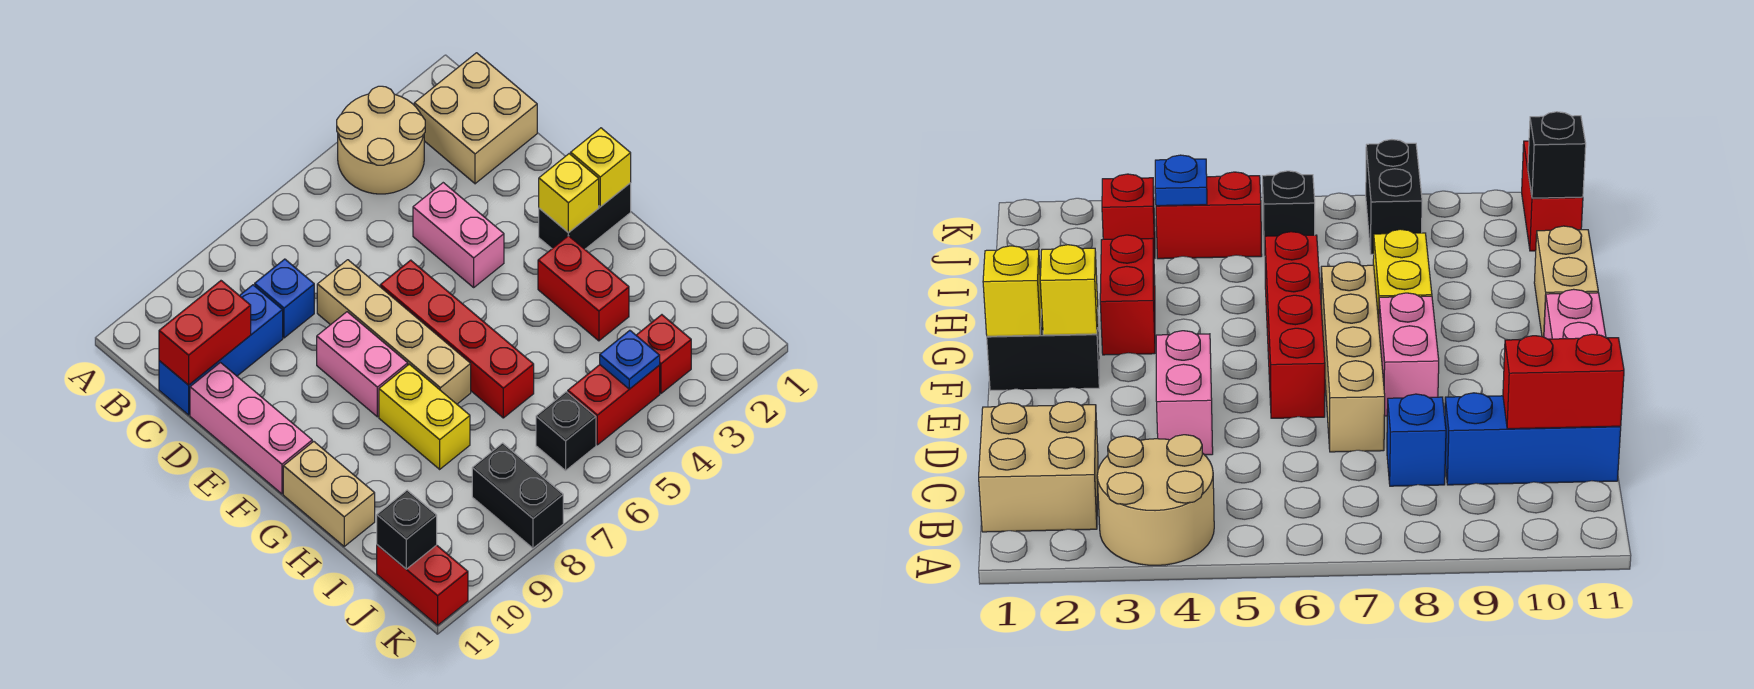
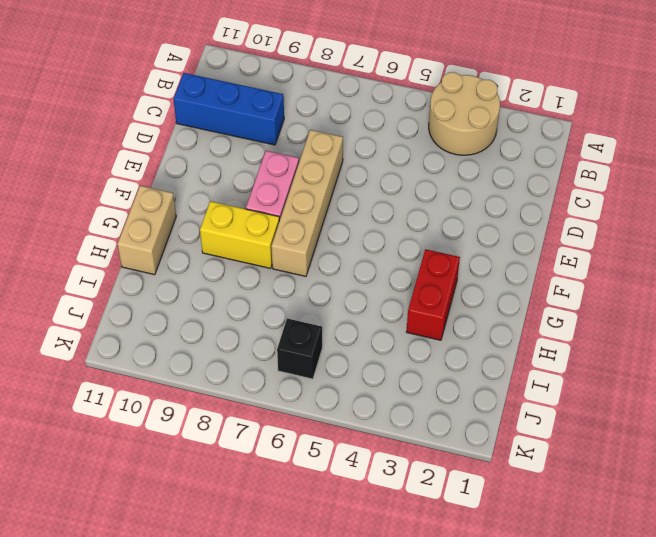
yellow brick G8:G9 level 1 -> yellow brick G8:H8 level 1
none -> tan brick B1:C2 level 1
none -> blue brick C8 level 1
none -> pink brick D4:E4 level 1

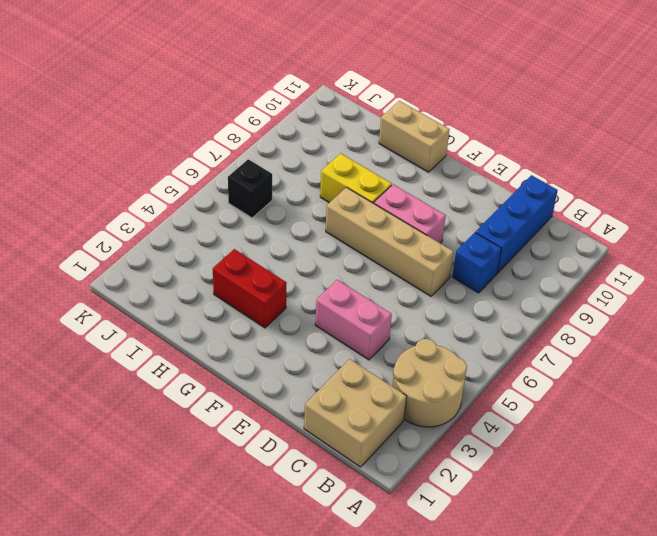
none -> pink brick D11:F11 level 1
none -> red brick E6:H6 level 1
none -> black brick F1:F2 level 1

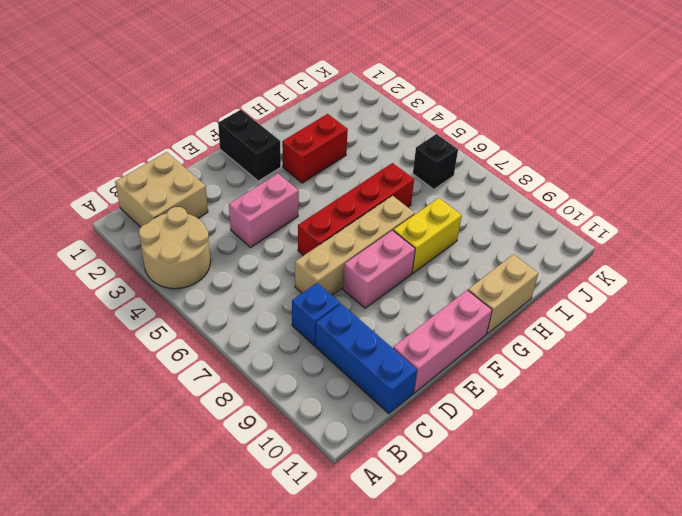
none -> red brick J3 level 1
none -> red brick J4:J5 level 1
none -> black brick J8:K8 level 1

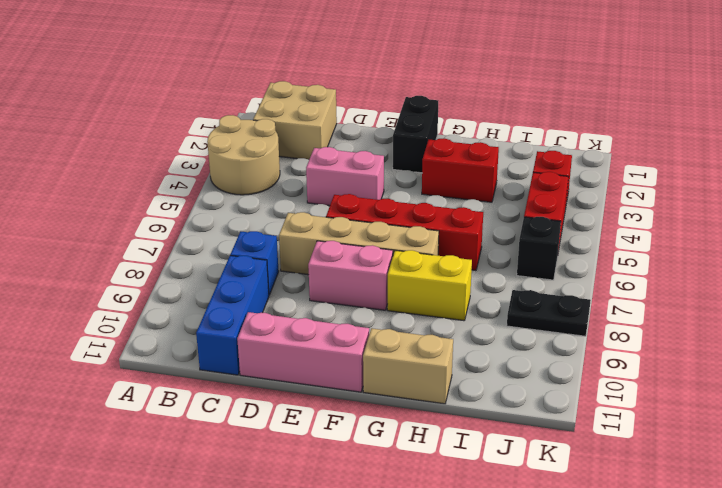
black plate J8:K8 level 1 -> black brick J8:K8 level 1
none -> red brick J11:K11 level 1
none -> red brick C10:C11 level 2
none -> yellow brick F1 level 2

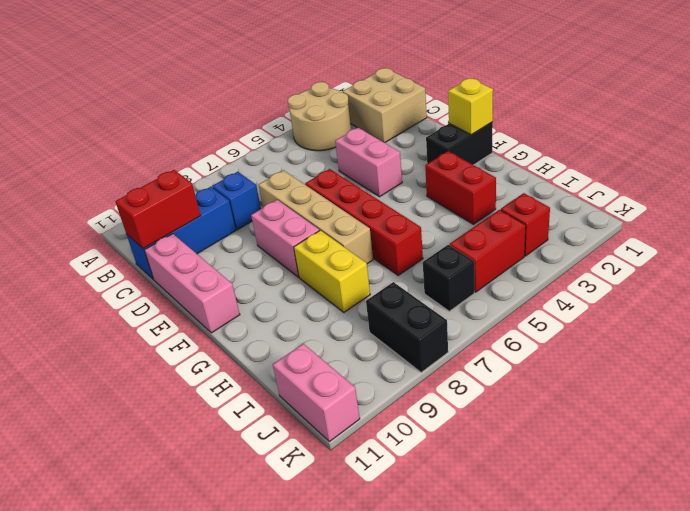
pink brick J11:K11 level 1 -> red brick J11:K11 level 1
none -> tan brick G11:H11 level 1
none -> yellow brick F2 level 2
none -> blue plate J4 level 2

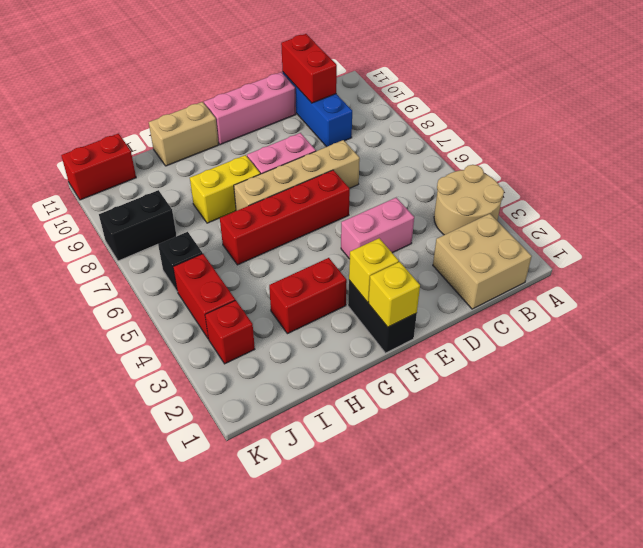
none -> blue brick C8 level 1
none -> blue plate J4 level 2
none -> black brick J11 level 2

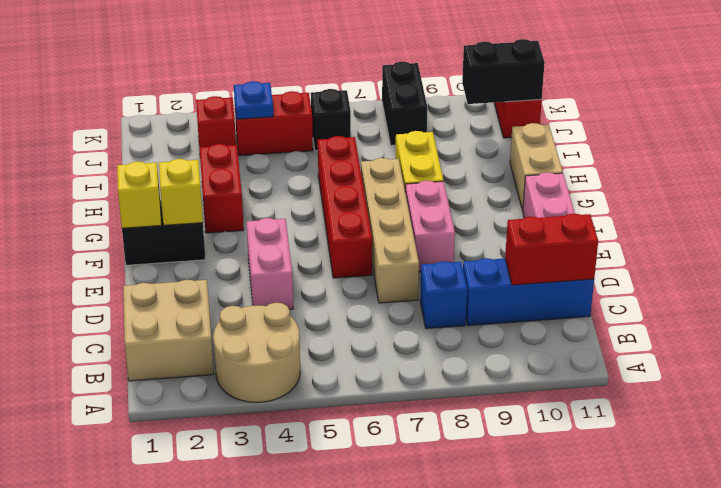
black brick J10:J11 level 2 -> black brick J11 level 2

